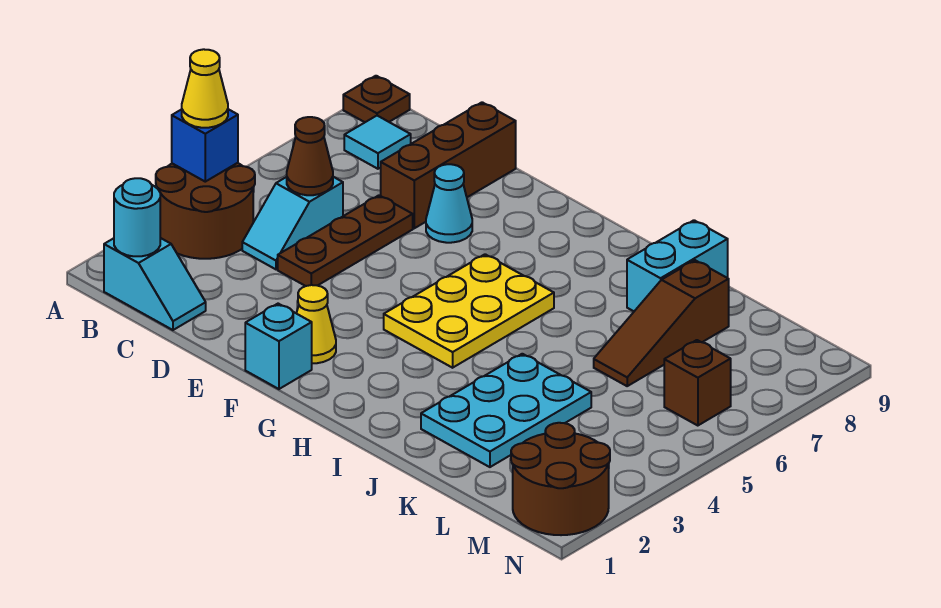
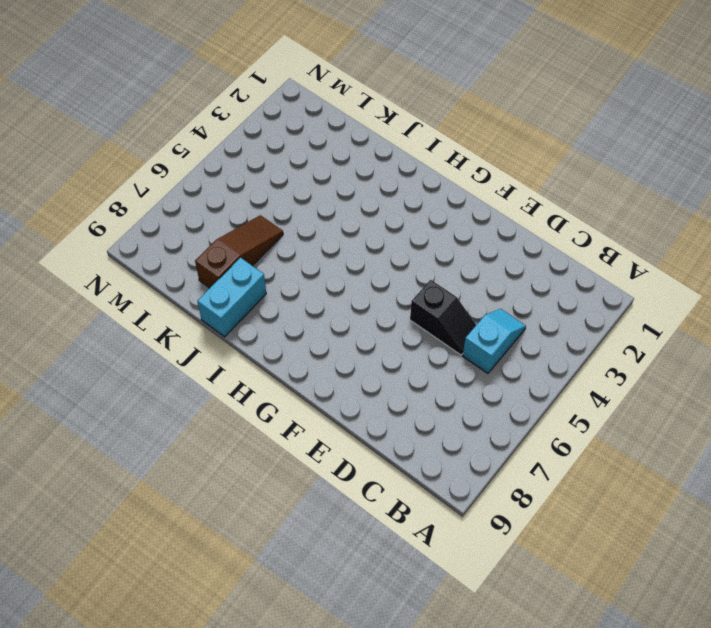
black slope D5:E5 level 1 top E -> brown plate D4:D6 level 1
none -> brown round brick A3:B4 level 1
none -> brown plate A9 level 1
none -> cyan slope B1:C1 level 1 top B

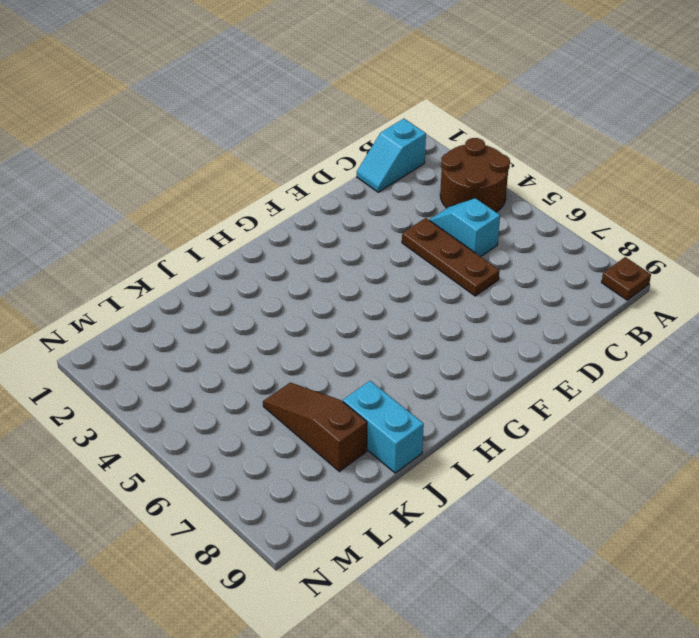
none -> cyan tile B8 level 1
none -> brown brick D7:D9 level 1
none -> cyan cone E7 level 1

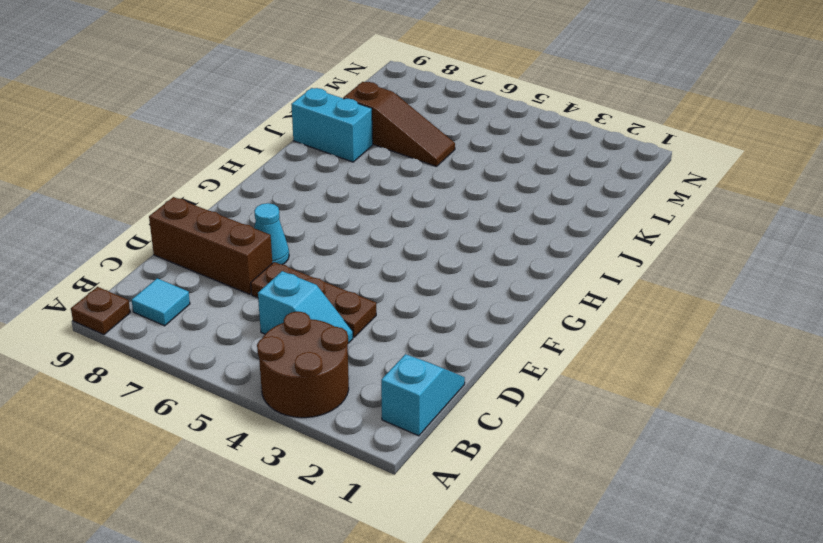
none -> cyan brick F1 level 1
none -> yellow cone F2 level 1
none -> yellow plate G4:H6 level 1

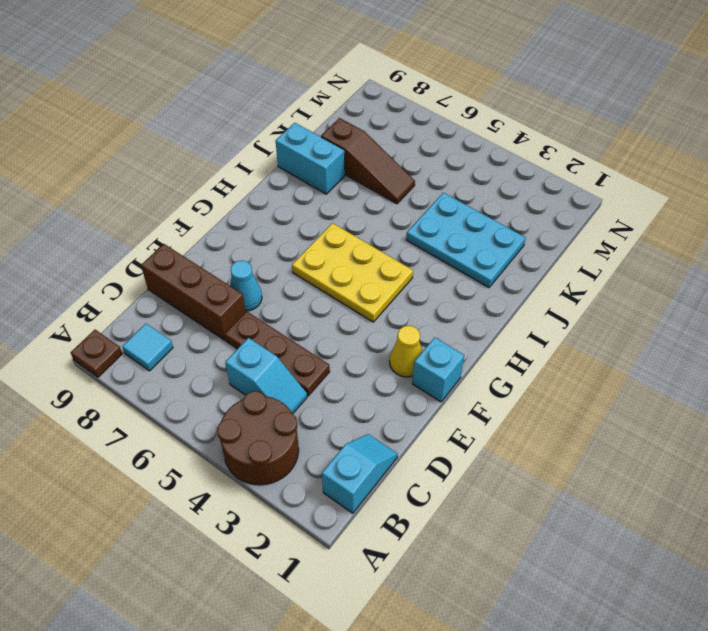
none -> brown round brick M1:N2 level 1
none -> brown brick M6 level 1
none -> blue brick A4 level 2

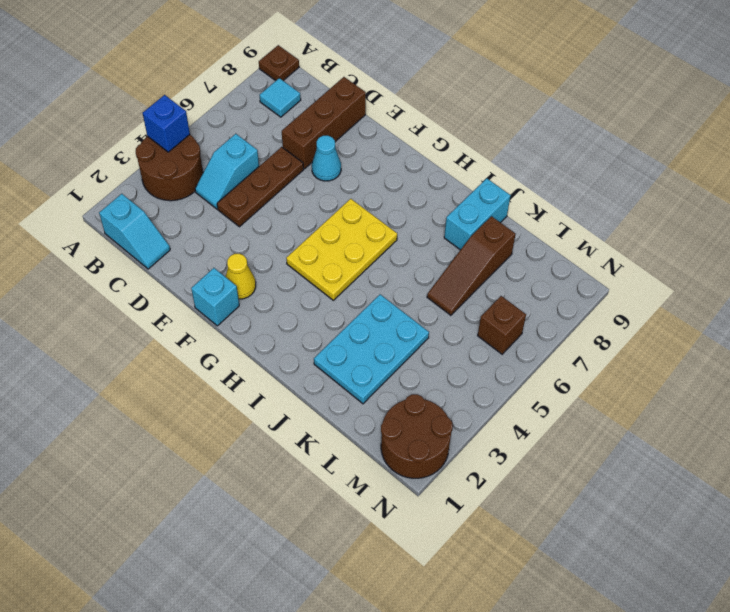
none -> cyan round brick B1 level 2
none -> brown cone C5 level 2
none -> yellow cone A4 level 3

